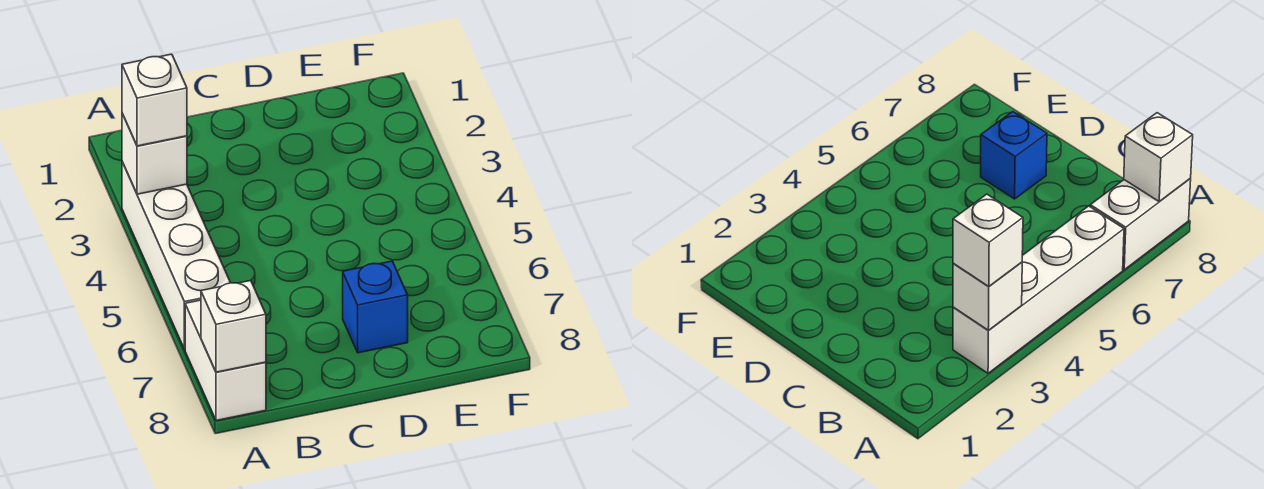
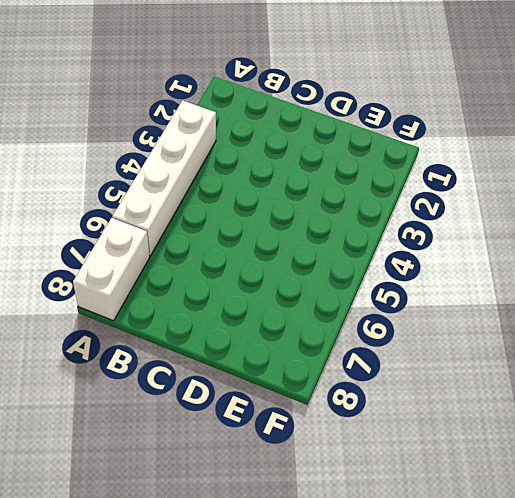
none -> blue brick D7 level 1
none -> white brick A3 level 2

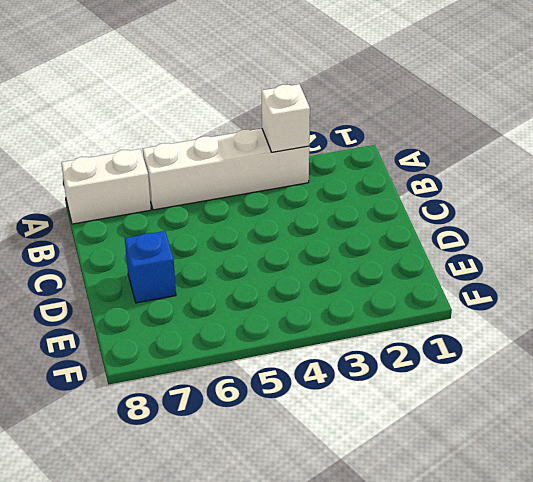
none -> white brick A8 level 2
none -> white brick A3 level 3

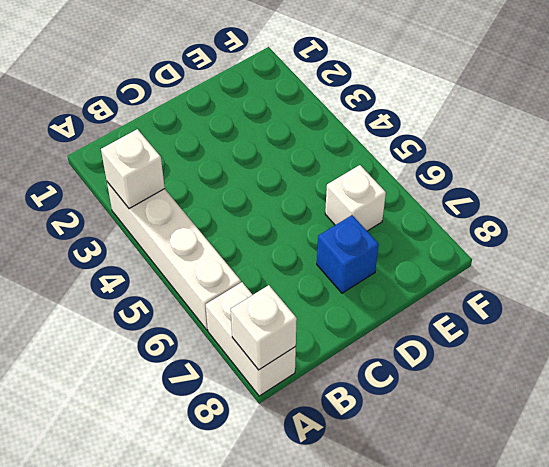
white brick E6 level 1 -> white brick A3 level 3

